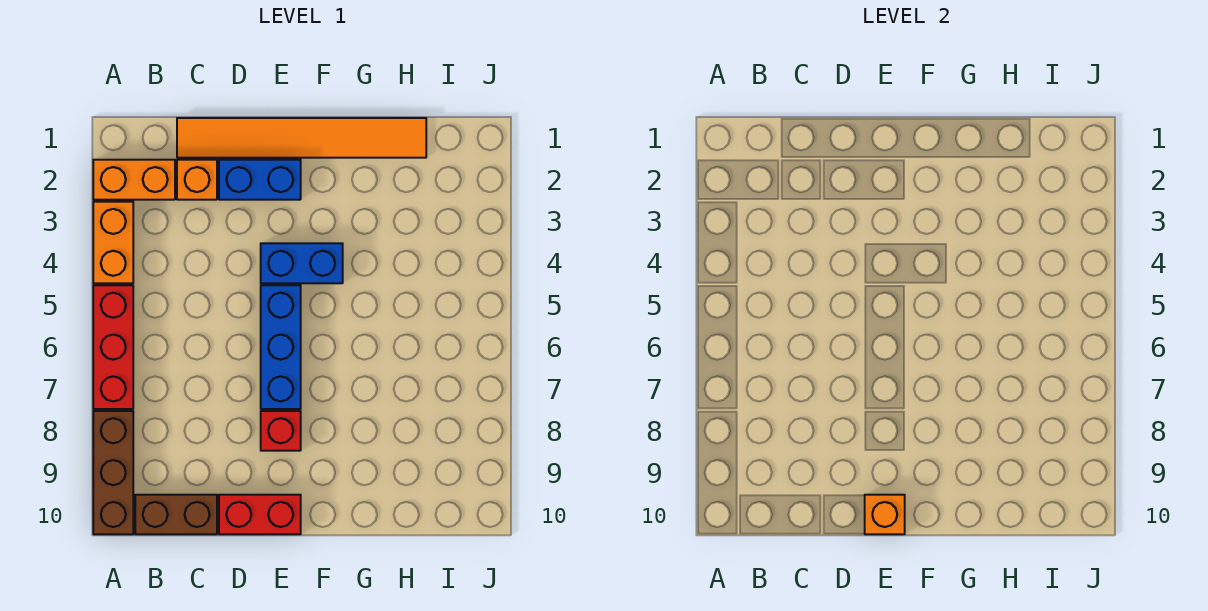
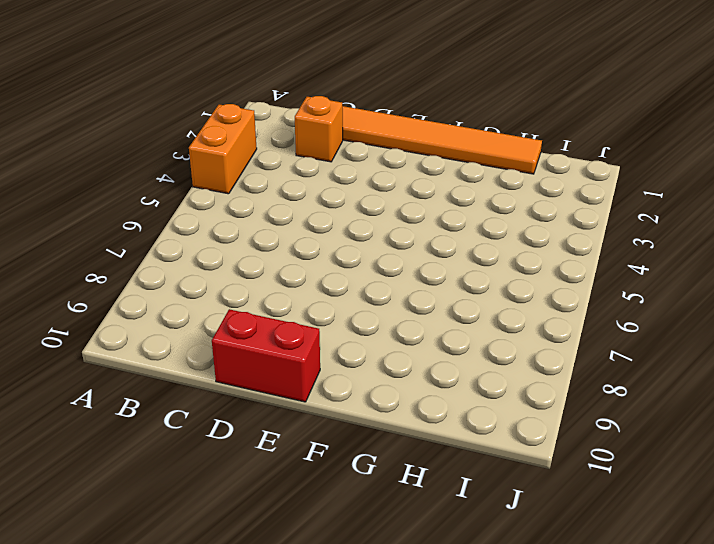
none -> orange brick A2:B2 level 1
none -> red brick A5:A7 level 1
none -> brown brick A8:A10 level 1

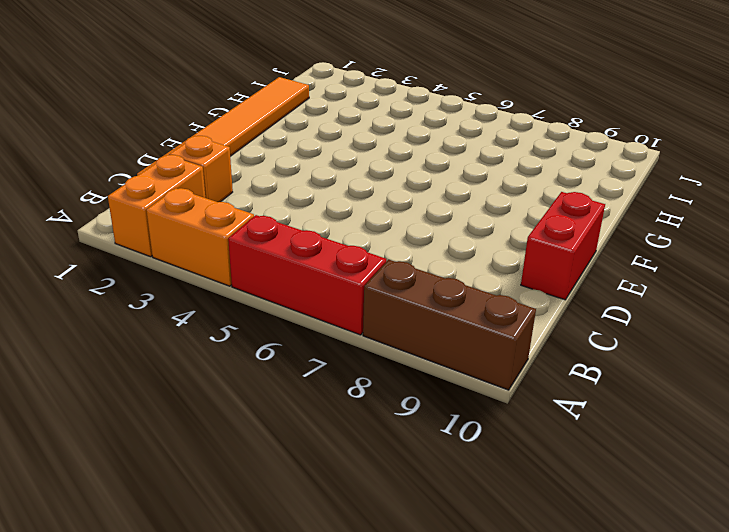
none -> brown brick B10:C10 level 1
none -> blue brick D2:E2 level 1
none -> blue brick E4:F4 level 1

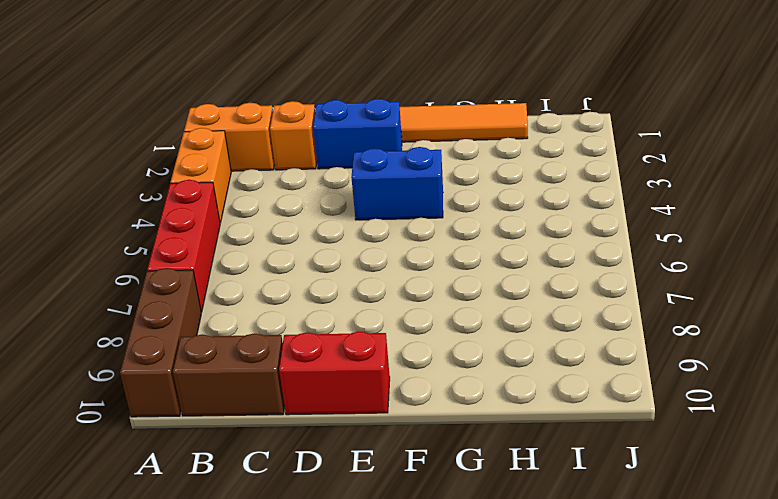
none -> blue brick E5:E7 level 1
none -> red brick E8 level 1
none -> orange brick E10 level 2

